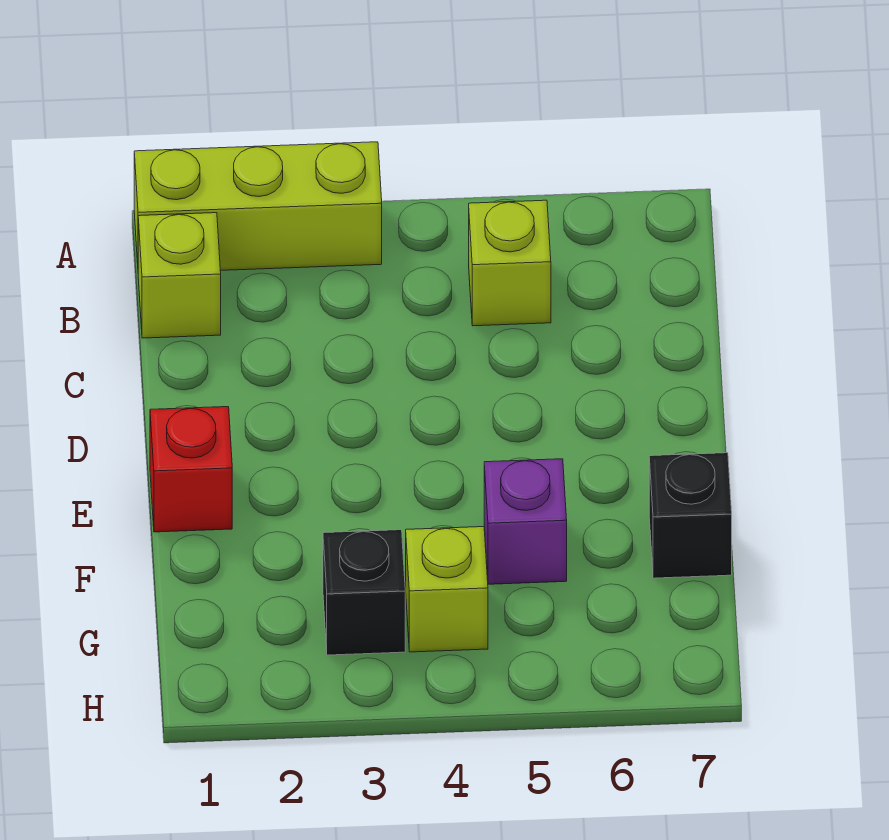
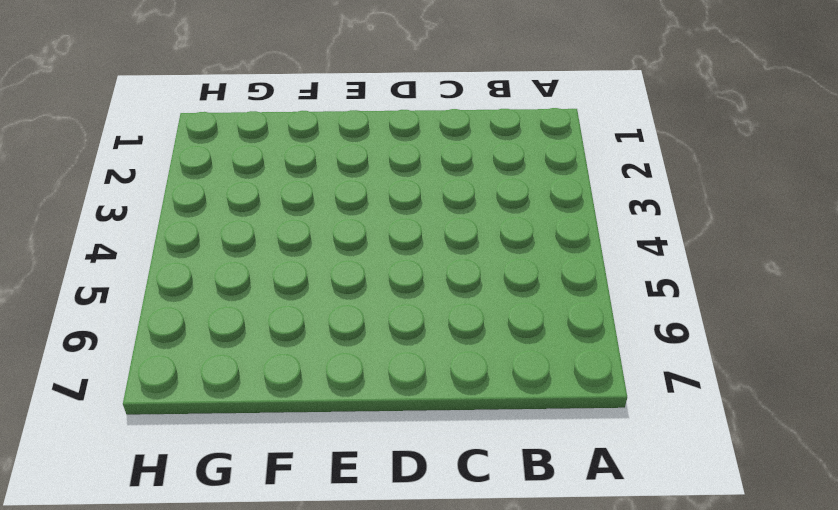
none -> lime brick A1:A3 level 1
none -> lime brick B1 level 1

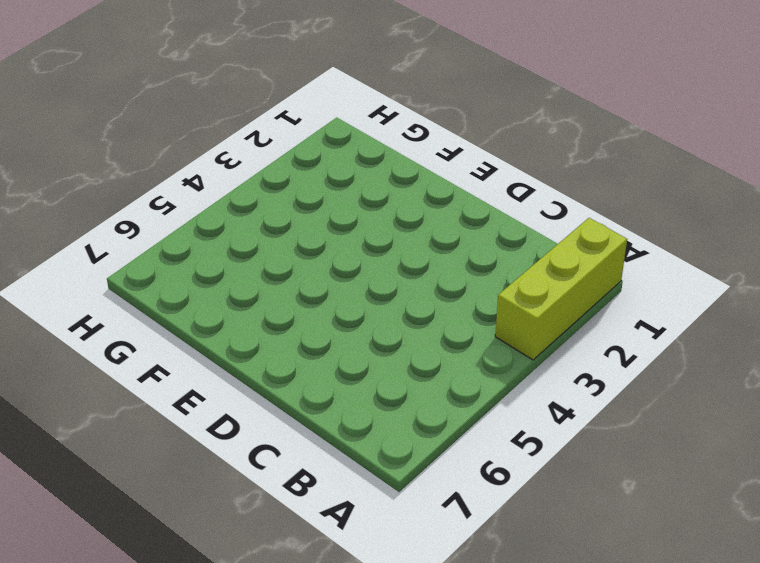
none -> lime brick B1 level 1
none -> lime brick B5 level 1

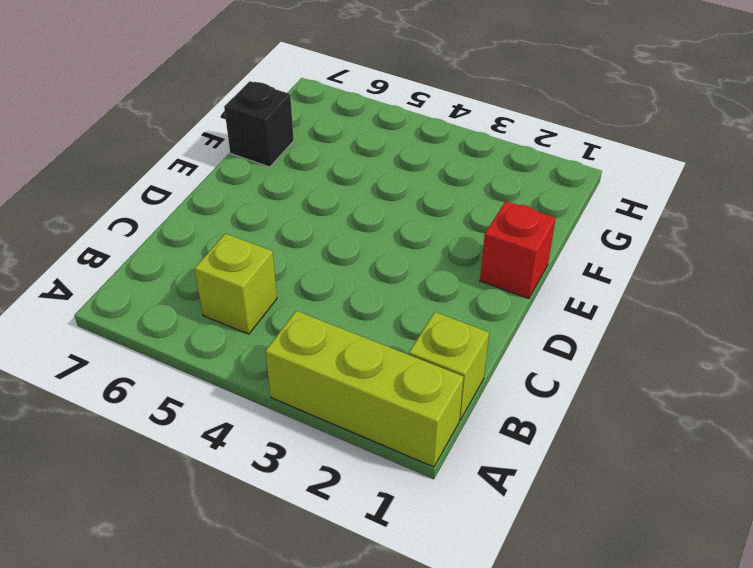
none -> purple brick F5 level 1
none -> black brick G3 level 1

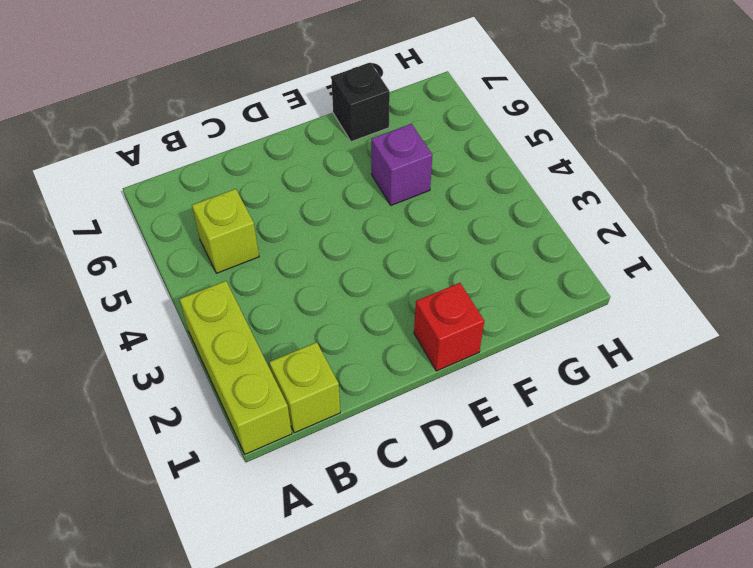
none -> black brick G3 level 1
none -> lime brick G4 level 1

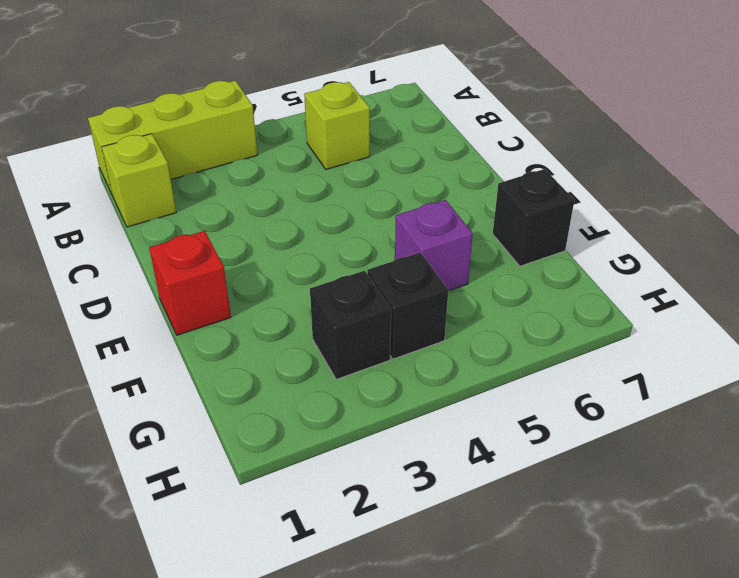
black brick G4 level 1 -> lime brick G4 level 1

